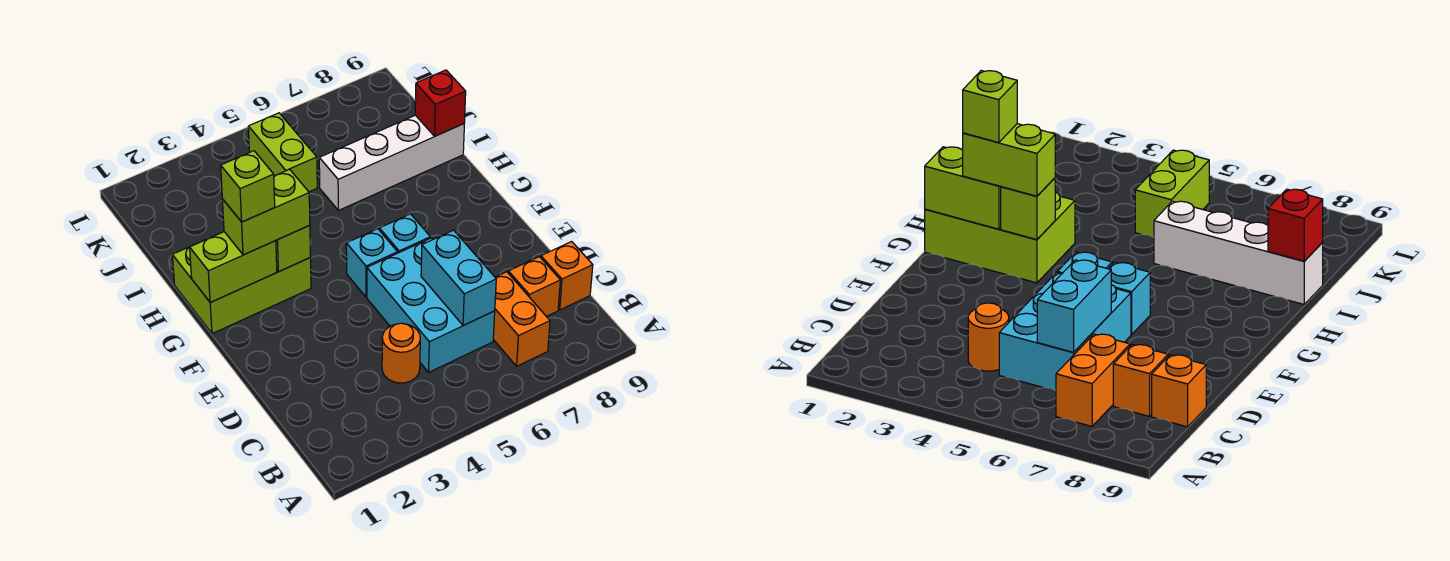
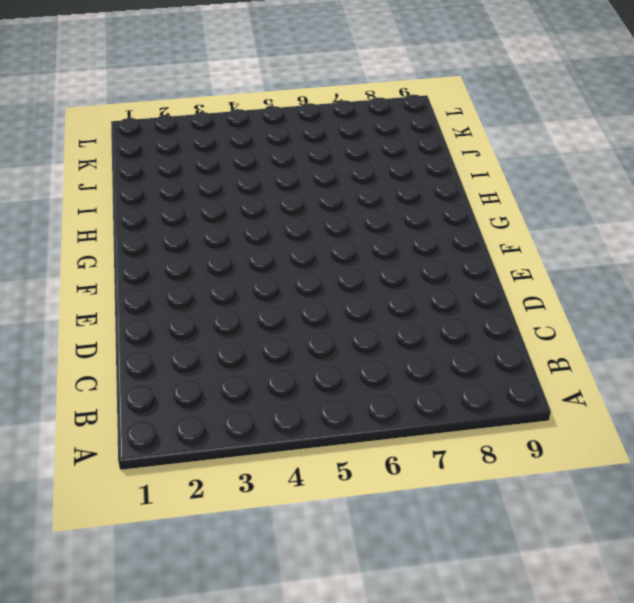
none -> orange brick B7:C7 level 1
none -> orange round brick C4 level 1
none -> cyan brick C5:E6 level 1

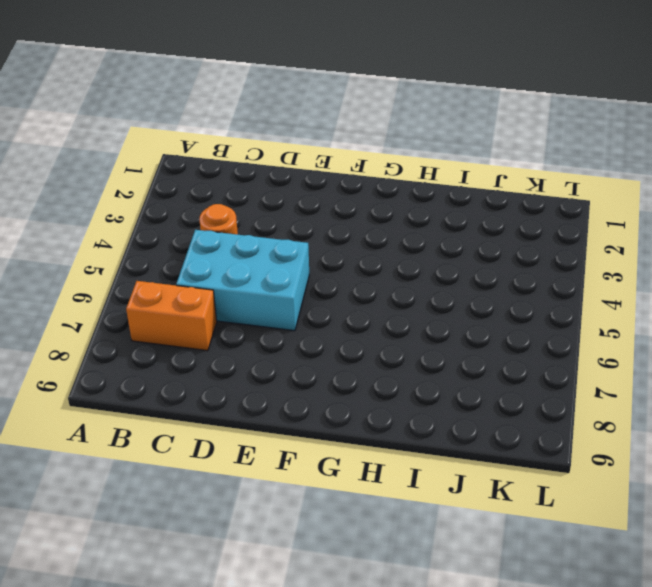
none -> orange brick C8 level 1
none -> orange brick C9 level 1
none -> cyan brick F5 level 1

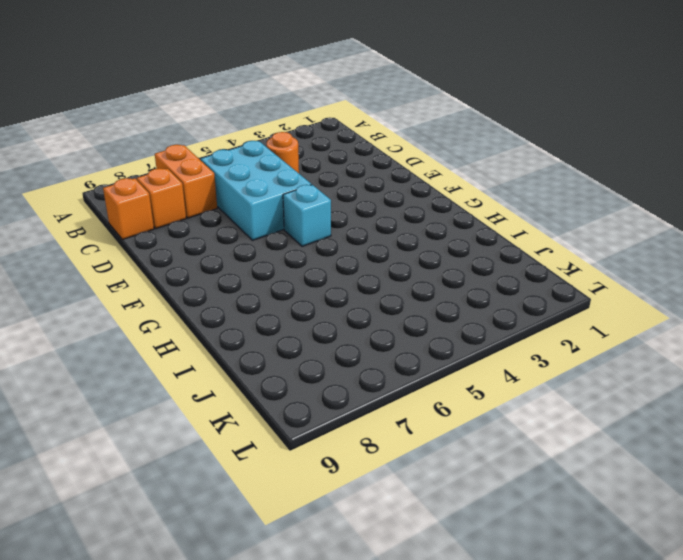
none -> cyan brick F6 level 1
none -> lime brick G1:H3 level 1
none -> white brick I6:I9 level 1

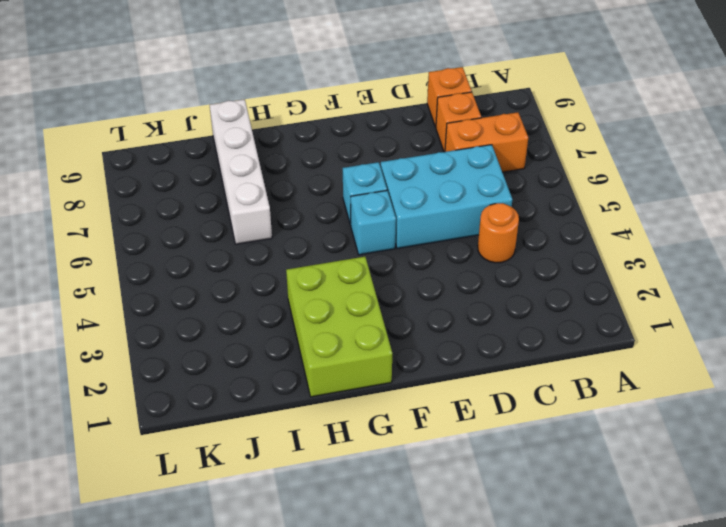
none -> lime brick J5:K5 level 1
none -> cyan brick C6:D6 level 2
none -> lime brick G1:G2 level 2

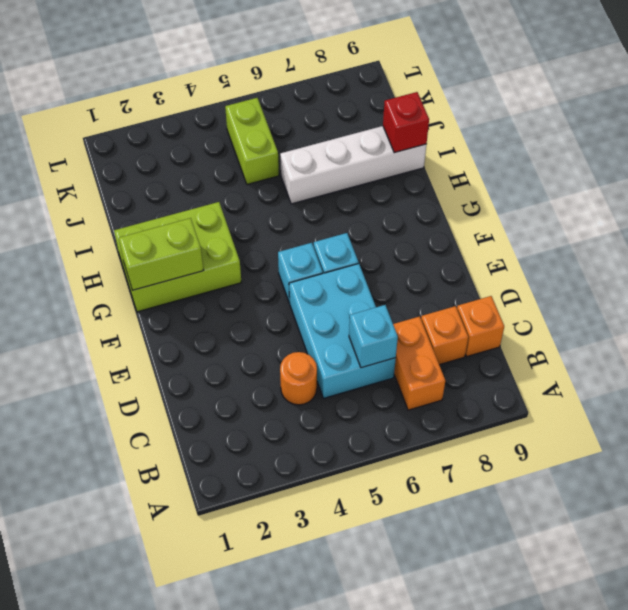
cyan brick C6 level 2 -> cyan brick C6:D6 level 2
none -> lime brick G3 level 2
none -> lime brick G2:G3 level 3
none -> lime brick G2 level 4

